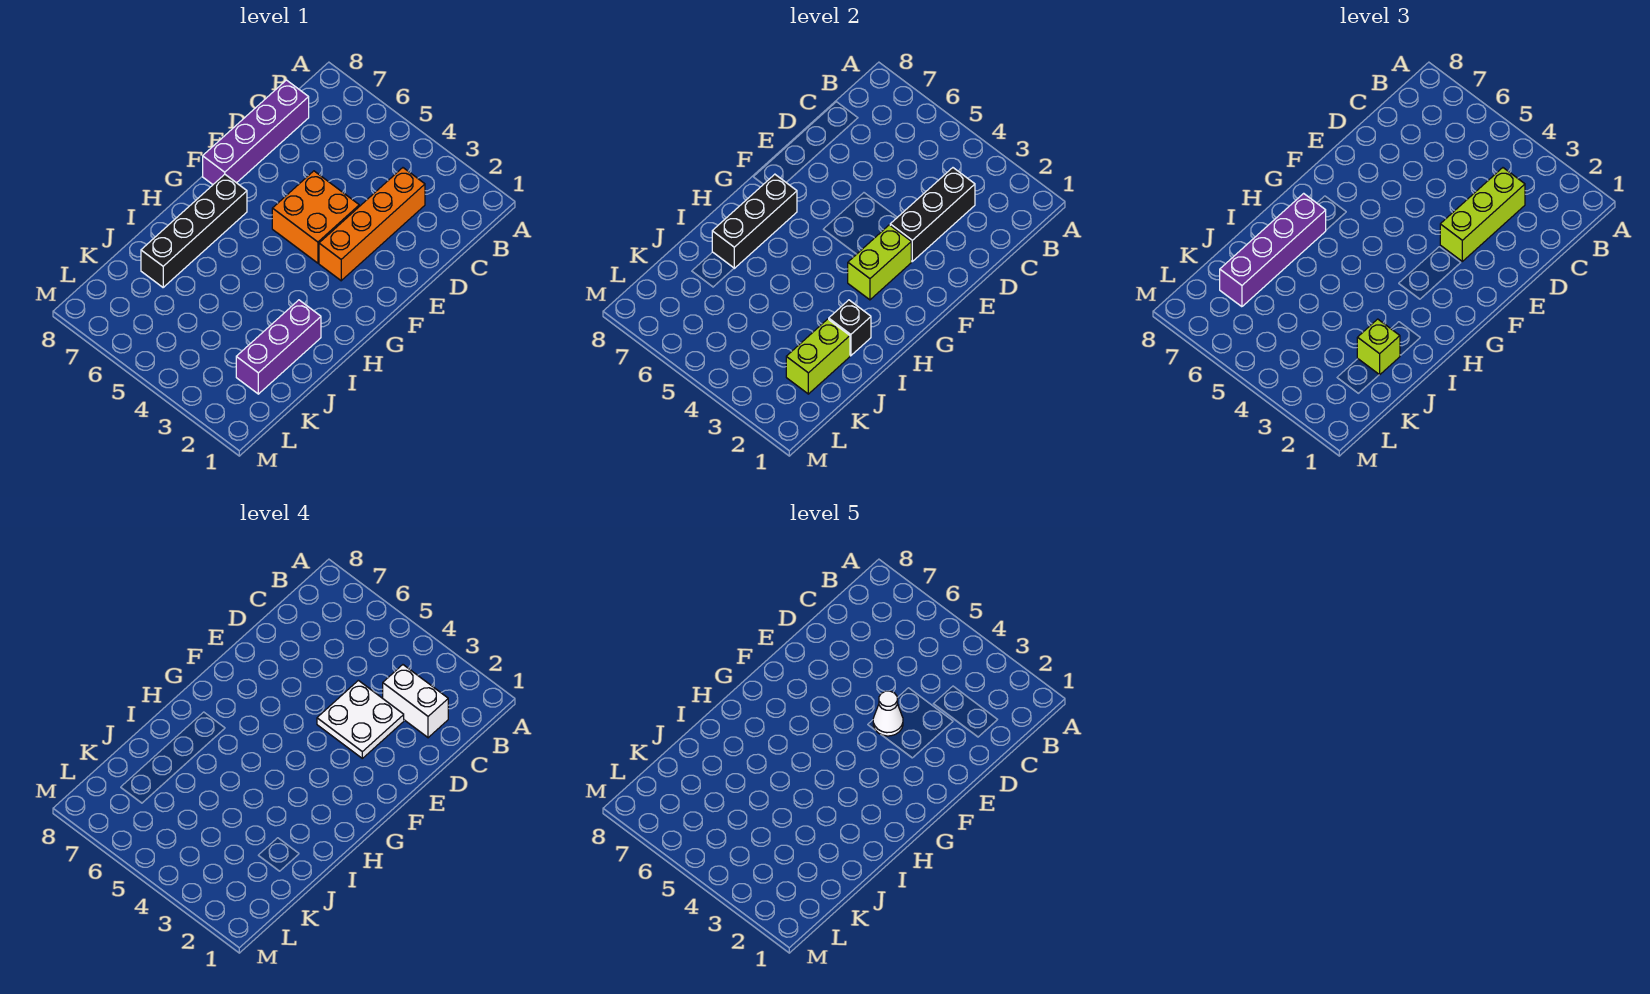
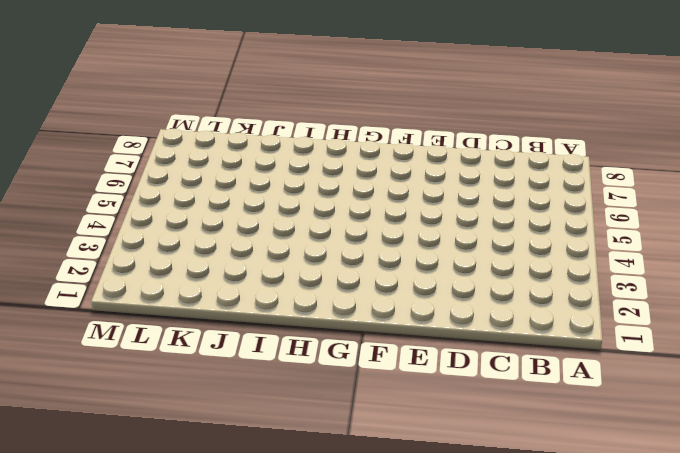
none -> orange brick C3:F3 level 1
none -> purple brick C8:F8 level 1
none -> orange brick E4:F5 level 1

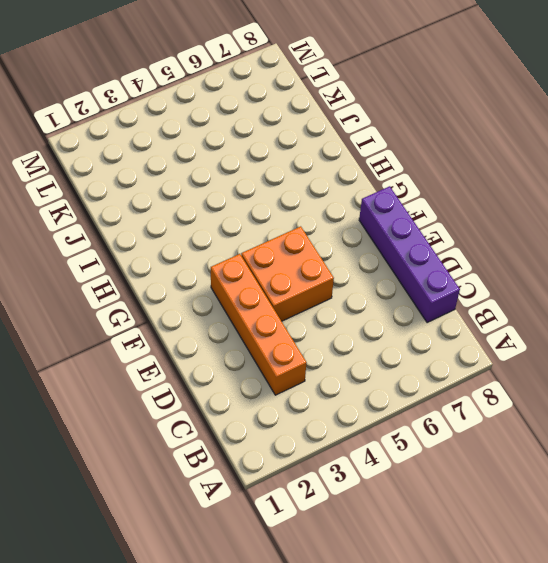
none -> black brick G7:J7 level 1
none -> purple brick I2:K2 level 1
none -> black brick C3:E3 level 2

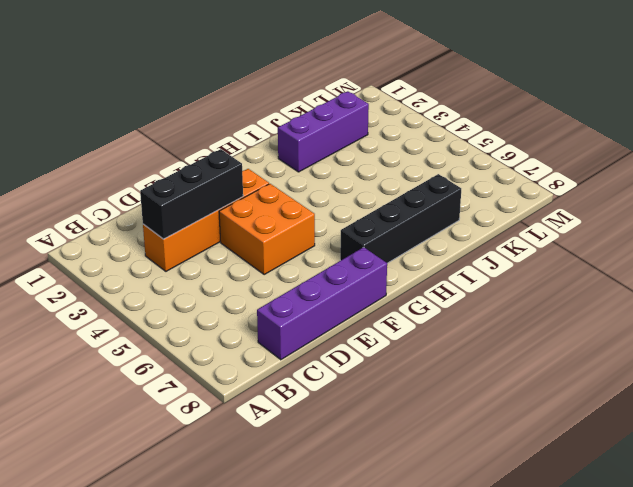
none -> lime brick F3:G3 level 2
none -> black brick G7:I7 level 2
none -> black brick I2 level 2

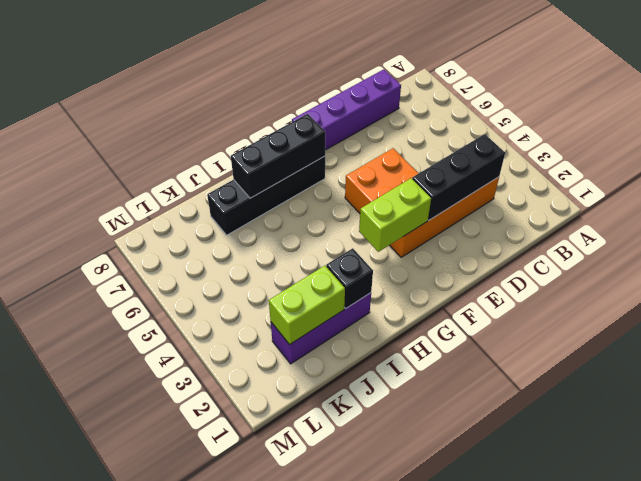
none -> lime brick C3:E3 level 3
none -> purple brick H7:K7 level 3
none -> lime brick J2 level 3

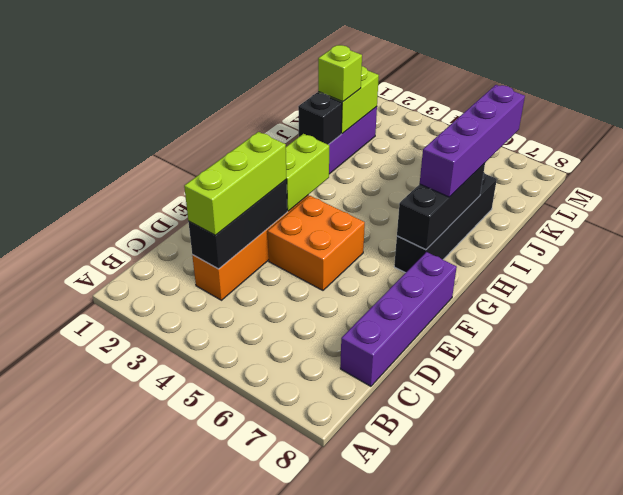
none -> white brick C2:C3 level 4
none -> white plate D3:E4 level 4
none -> white cone E4 level 5

